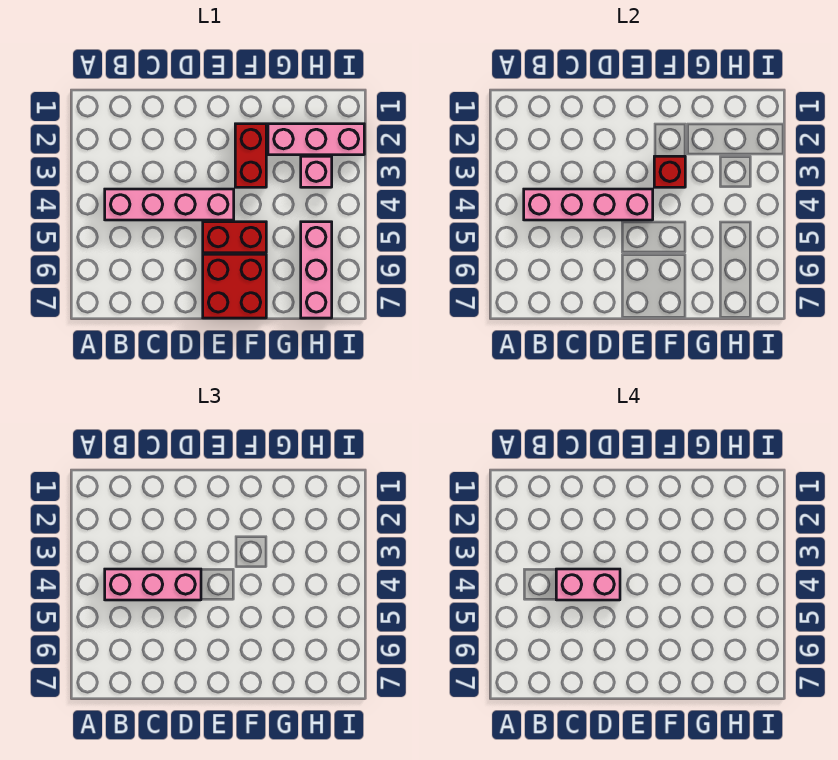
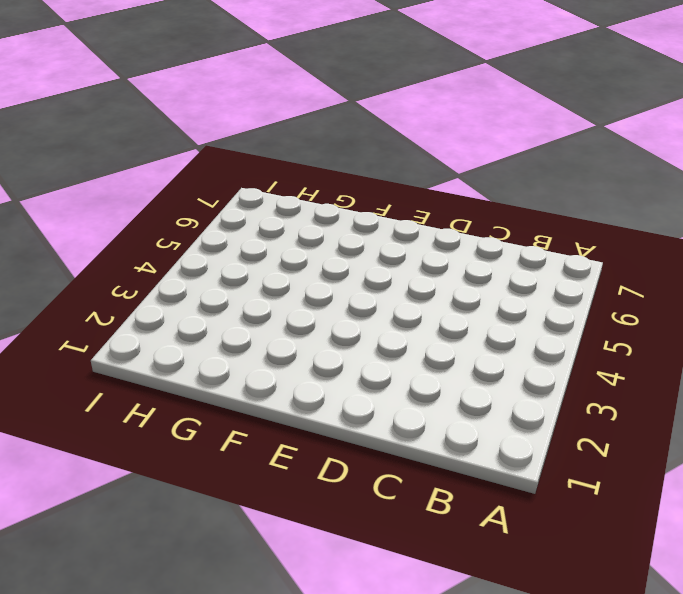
none -> pink brick B4:E4 level 1
none -> red brick E5:F5 level 1

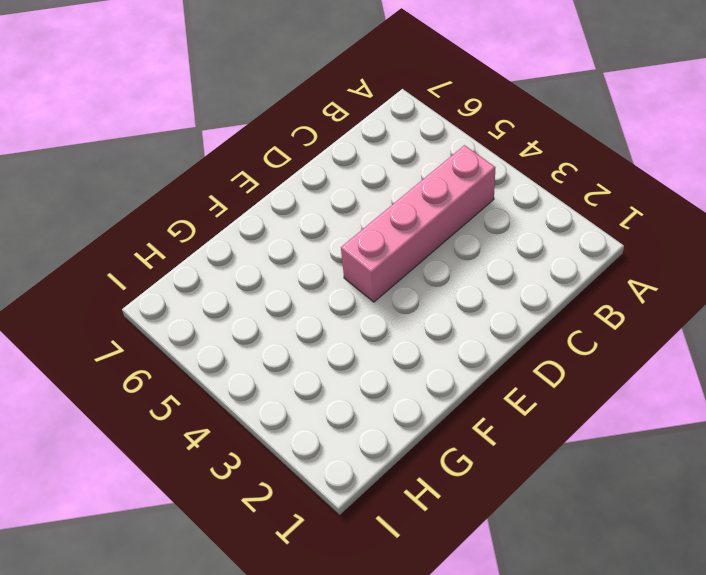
none -> red brick E5:F5 level 1
none -> red brick E6:F7 level 1

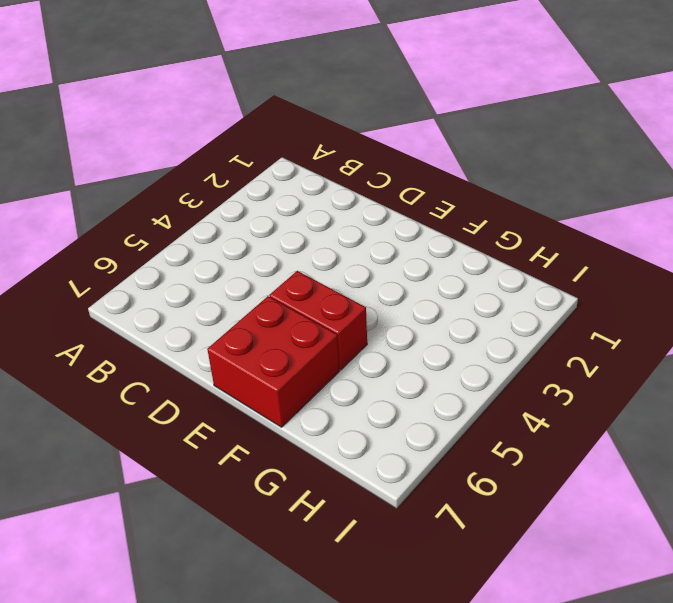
none -> pink brick B4:E4 level 1
none -> red brick F2:F3 level 1

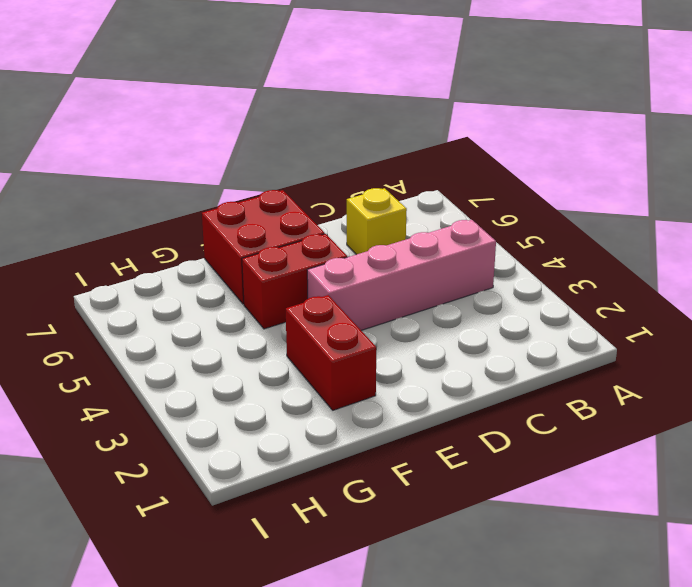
yellow brick C6 level 1 -> none
none -> pink brick G2:I2 level 1
none -> pink brick H3 level 1

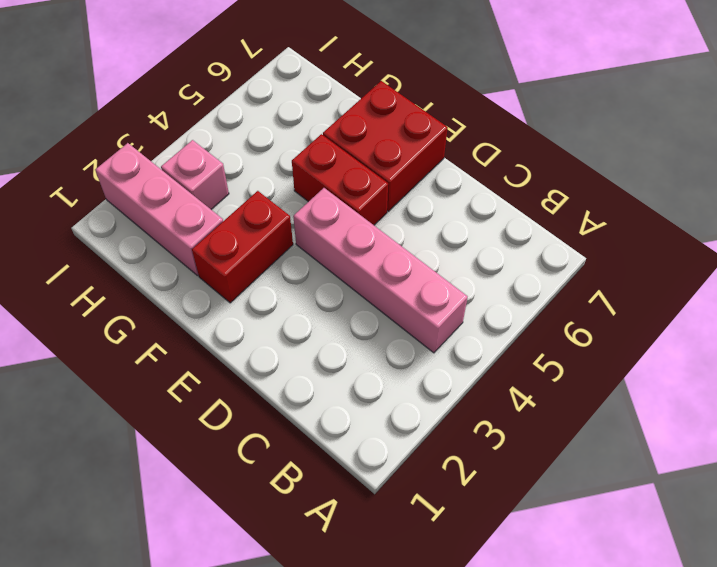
none -> pink brick H5:H7 level 1
none -> pink brick B4:E4 level 2

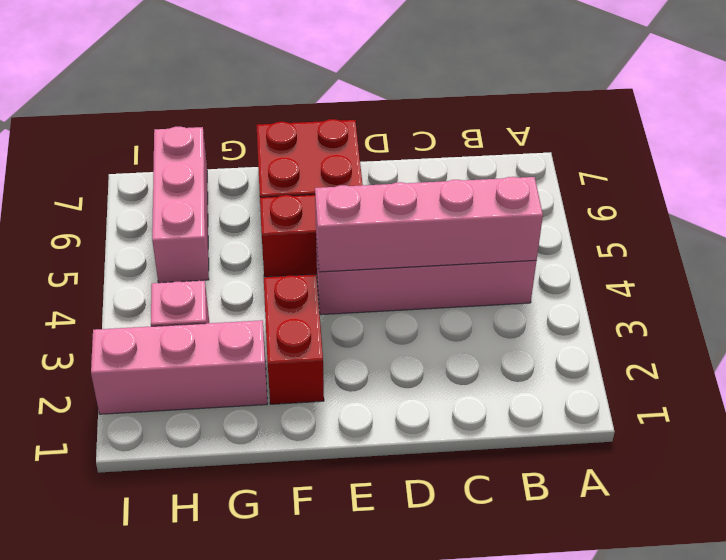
none -> red brick F3 level 2
none -> pink brick B4:D4 level 3

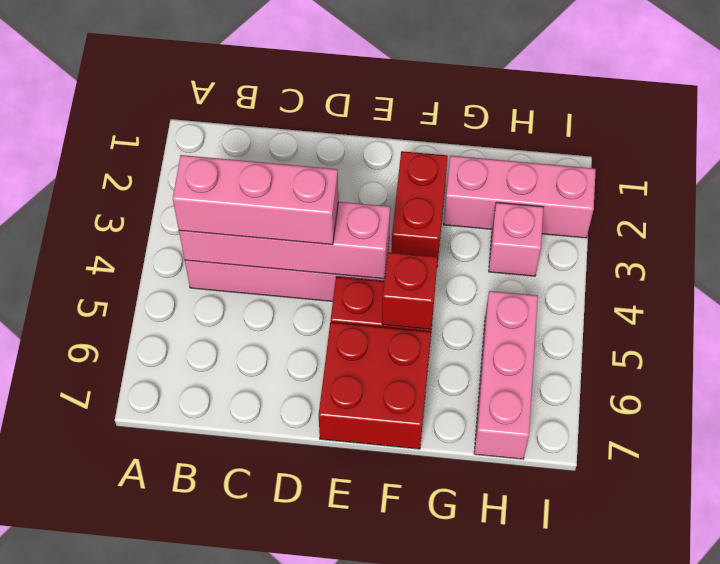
red brick F5 level 2 -> red brick F3 level 2
none -> pink brick C4:D4 level 4

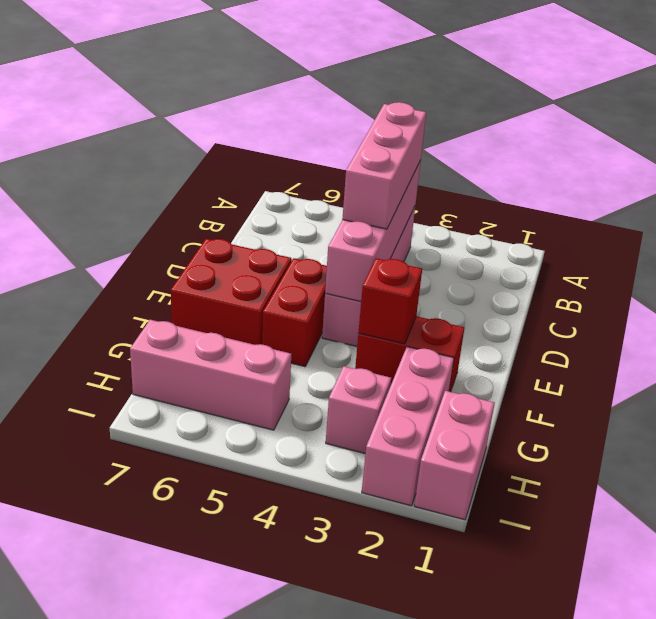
pink brick H1:I1 level 1 -> pink brick C4:D4 level 4

